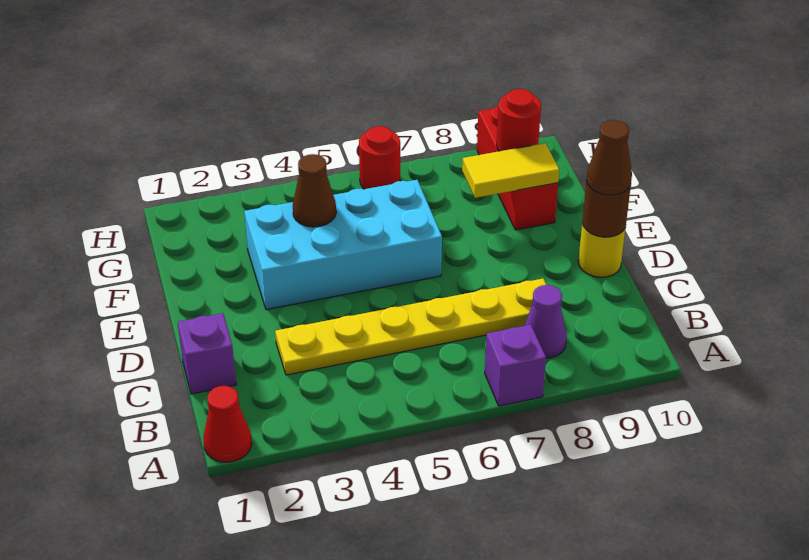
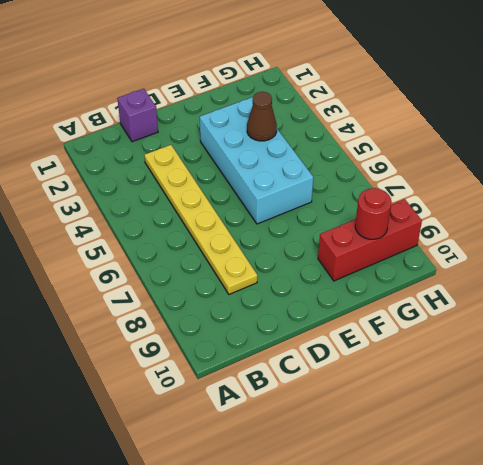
none -> red cone A1 level 1
none -> purple brick A7 level 1
none -> purple cone B8 level 1

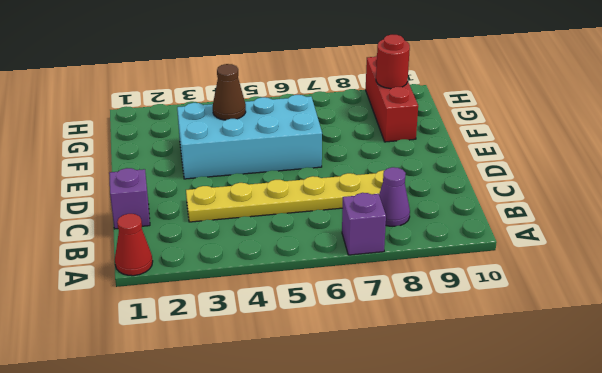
none -> yellow round brick D10 level 1
none -> red round brick H6 level 1
none -> brown round brick D10 level 2

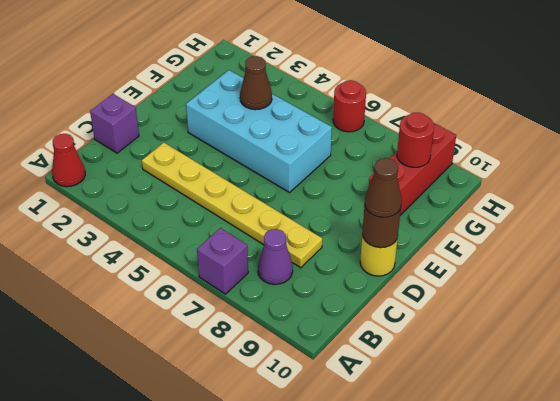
none -> yellow tile F8:F9 level 2

